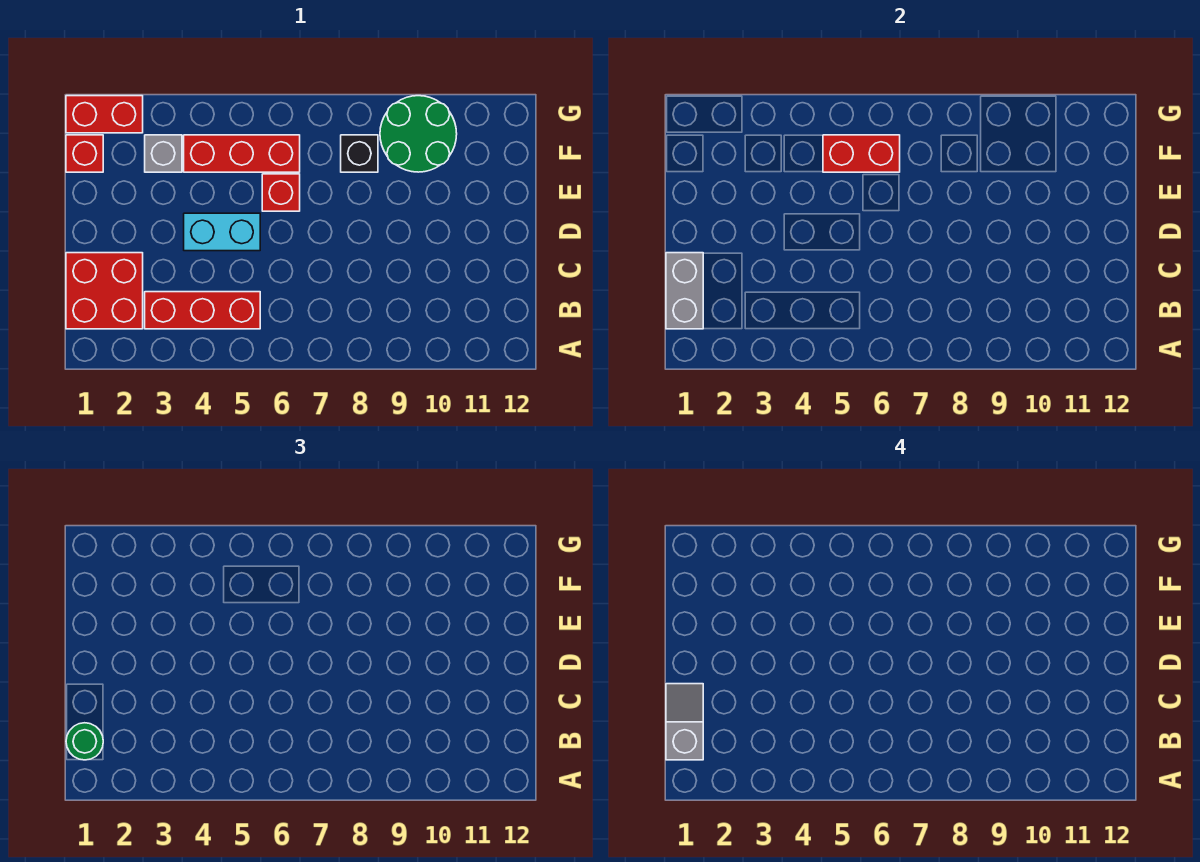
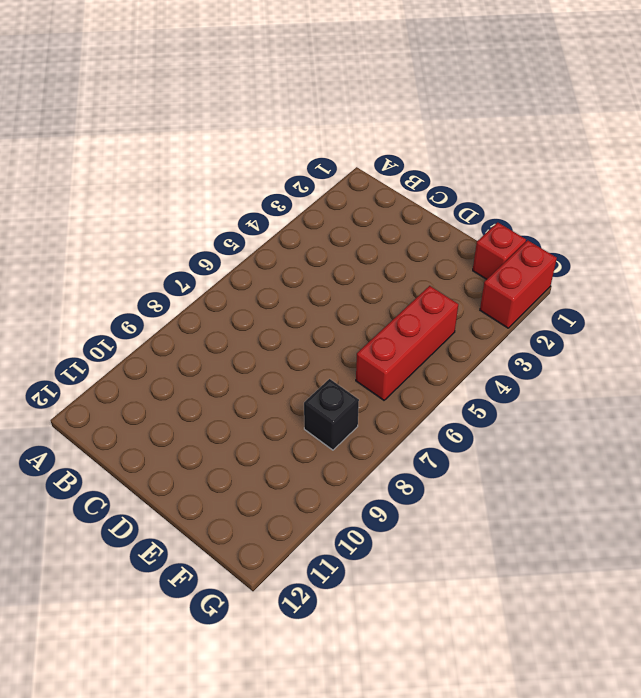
none -> red brick B1:C2 level 1
none -> red brick B3:B5 level 1
none -> cyan brick D4:D5 level 1

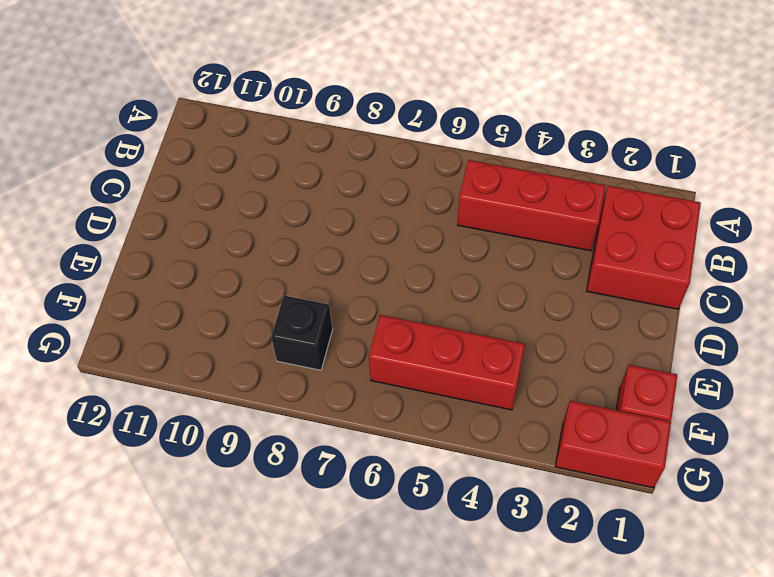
none -> cyan brick D4:D5 level 1
none -> red brick E6 level 1
none -> grey brick F3 level 1

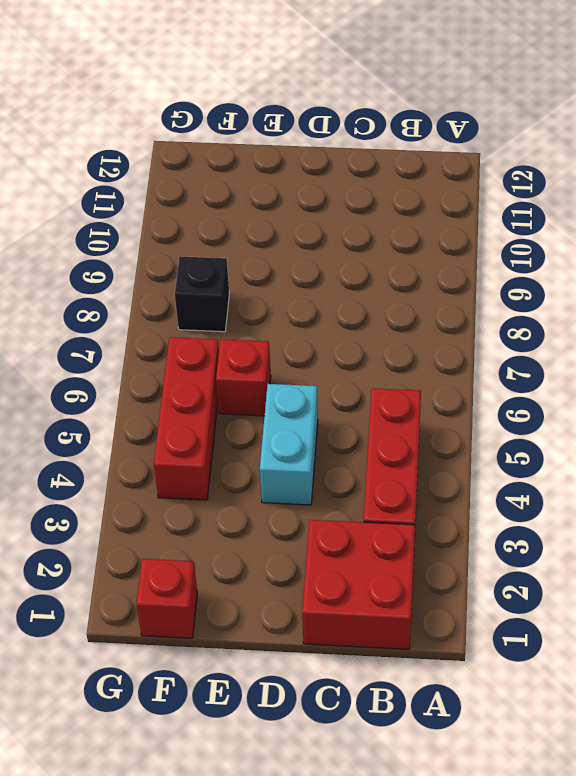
none -> grey brick F3 level 1
none -> green round brick F9:G10 level 1
none -> red brick G1:G2 level 1

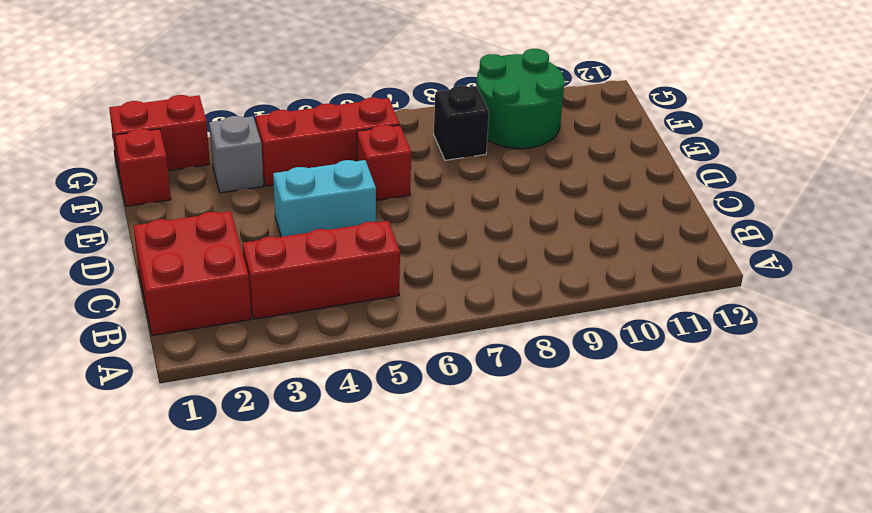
none -> grey brick B1:C1 level 2
none -> red brick F5:F6 level 2
none -> green round brick B1 level 3

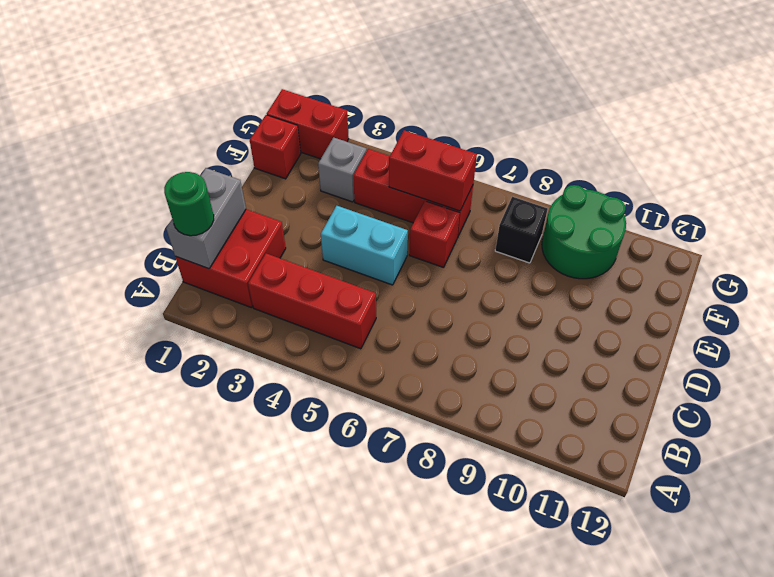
none -> grey slope B1:C1 level 4 top B

